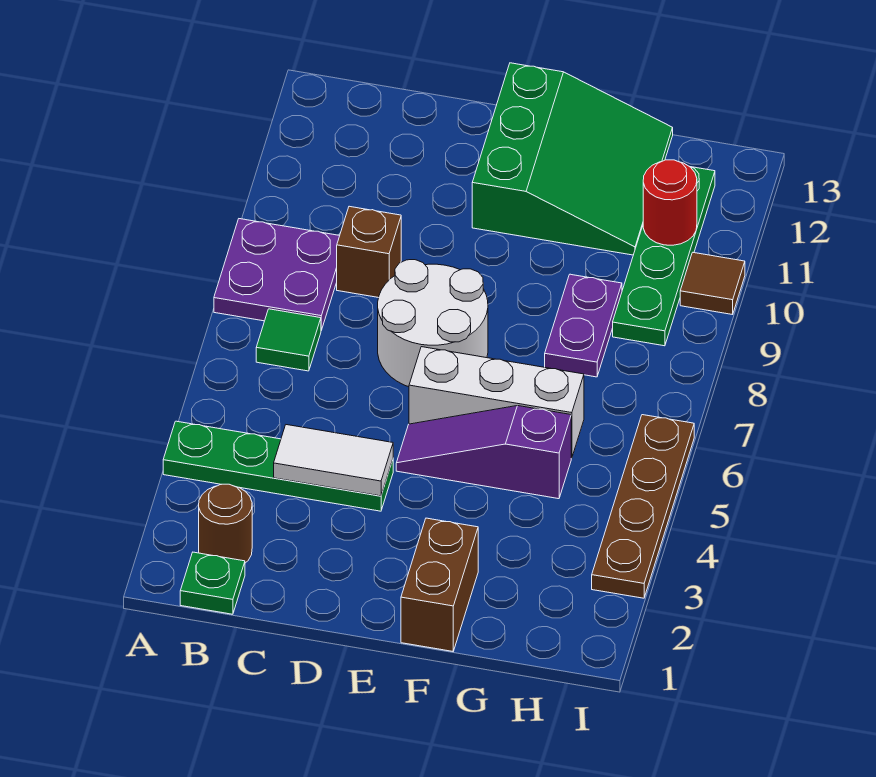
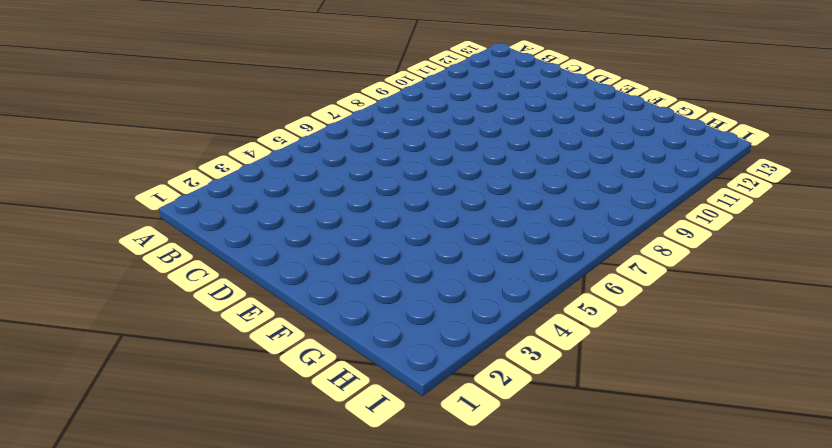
none -> green plate A4:D4 level 1
none -> purple plate A8:B9 level 1
none -> green plate B1 level 1

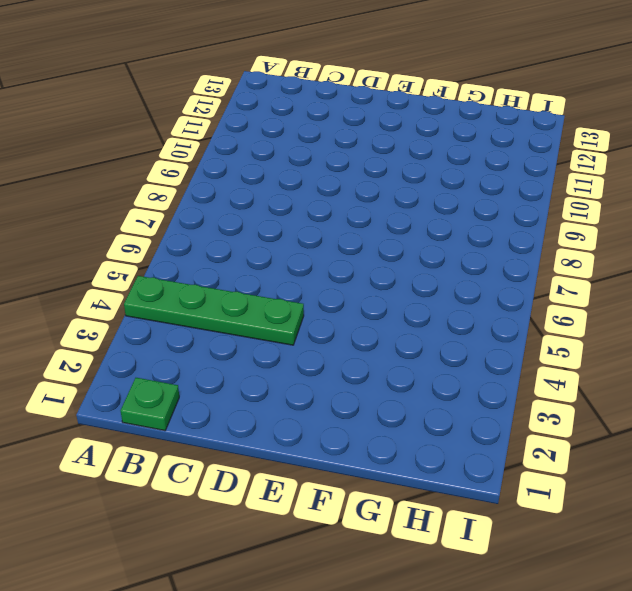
none -> purple plate A8:B9 level 1
none -> brown round brick B2 level 1
none -> green tile B7 level 1

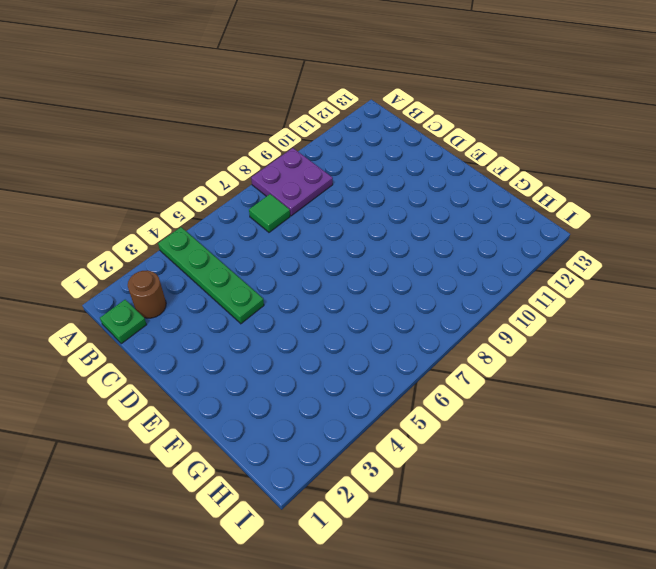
none -> brown brick C9 level 1
none -> white round brick D7:E8 level 1
none -> purple slope E5:G5 level 1 top G

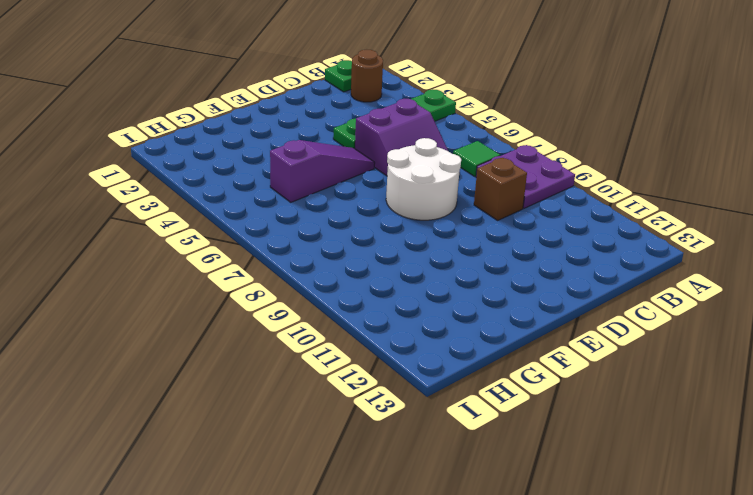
purple slope C5:D6 level 1 top 5 -> none
none -> white brick E6:G6 level 1
none -> green slope E11:G13 level 1 top E
none -> brown brick F1:F2 level 1

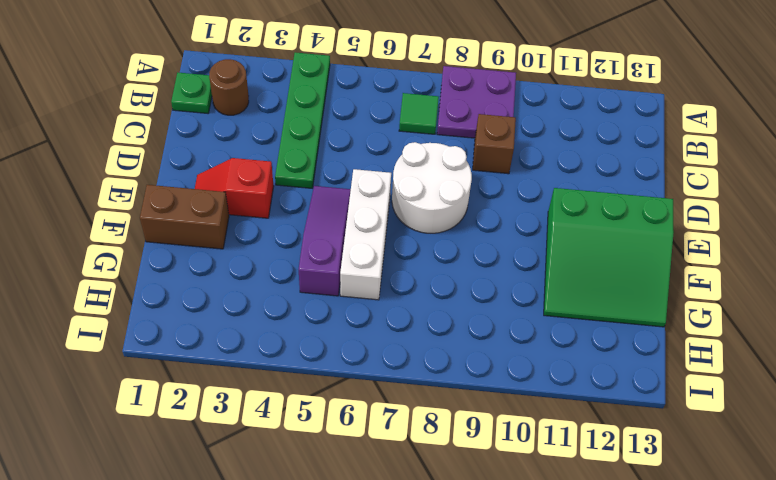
red slope E2:E3 level 1 top 3 -> none
none -> purple plate G8:G9 level 1
none -> green plate H9:H12 level 1
none -> brown plate I3:I6 level 1

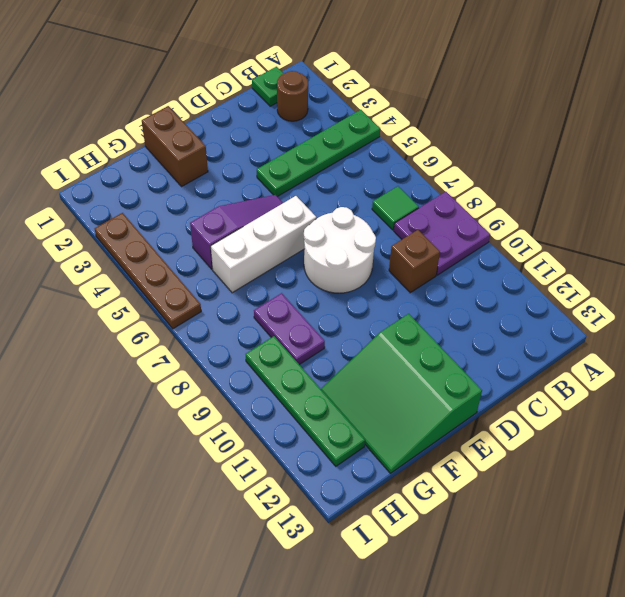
none -> brown tile I10 level 1
none -> white tile C4:D4 level 2
none -> red round brick H11 level 2

